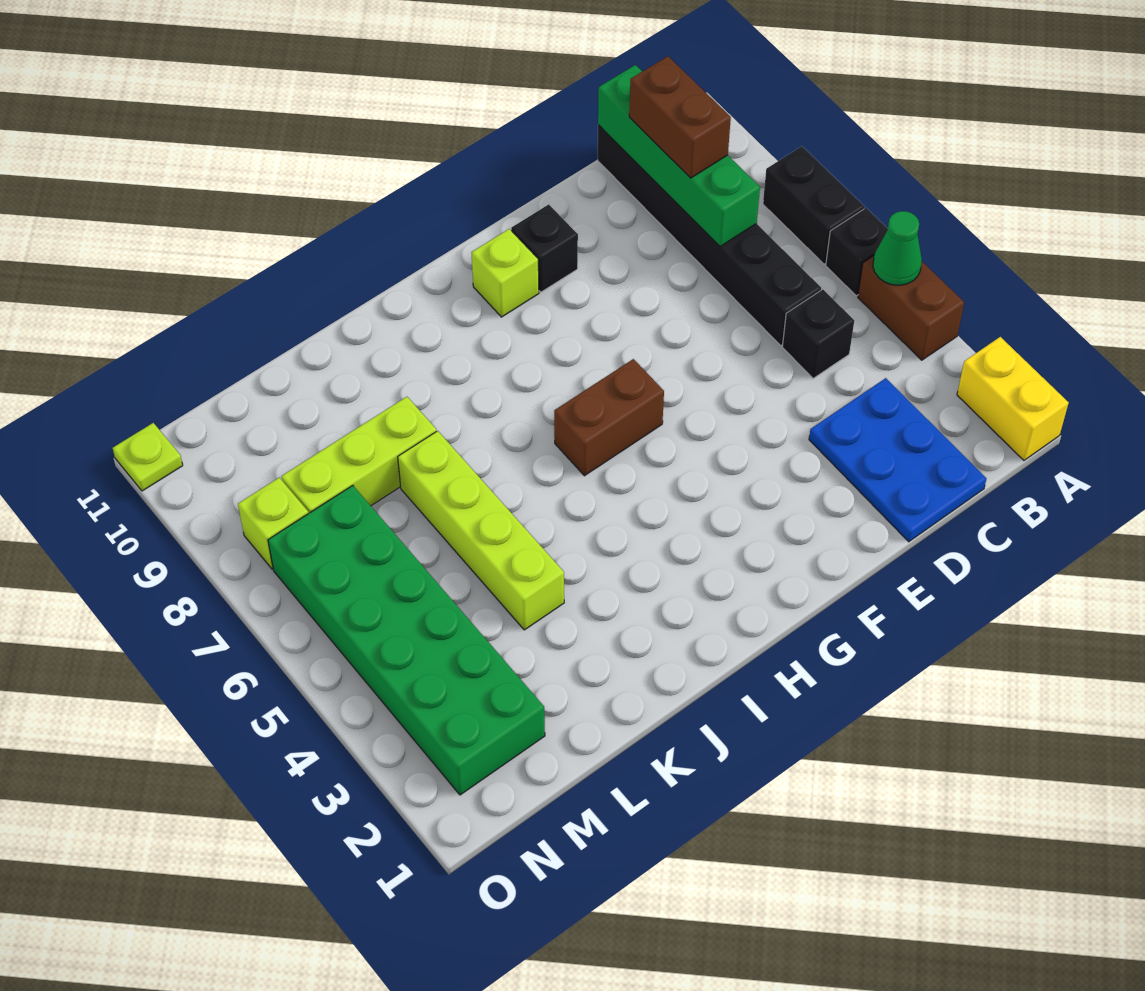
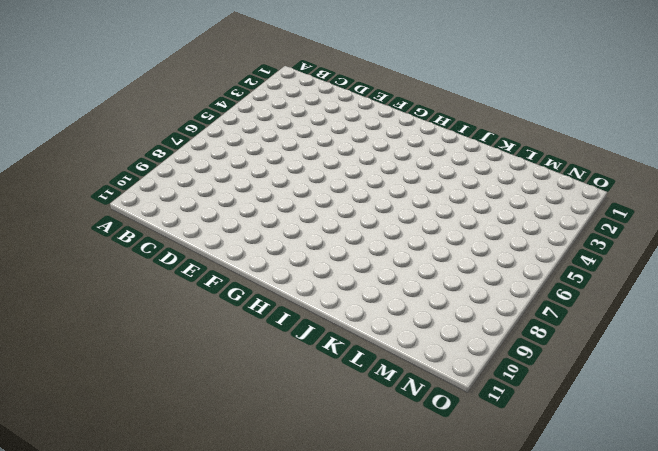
none -> yellow brick A1:A2 level 1
none -> brown brick A4:A5 level 1
none -> black brick A6 level 1

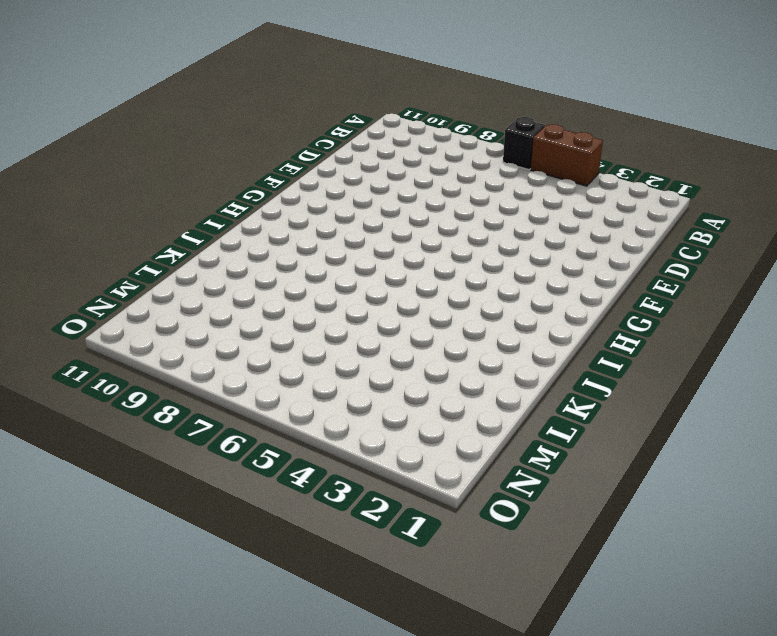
none -> yellow brick A1:A2 level 1
none -> black brick A7:A8 level 1
none -> blue plate C1:D3 level 1

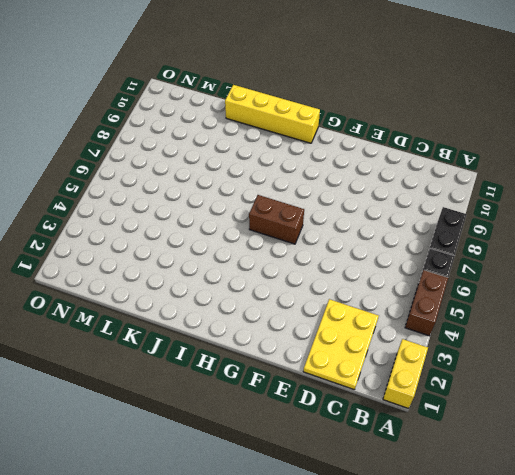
yellow plate C1:D3 level 1 -> blue plate C1:D3 level 1
yellow brick H11:K11 level 1 -> none
none -> black brick C5 level 1
none -> black brick C6:C11 level 1
none -> black brick F10 level 1

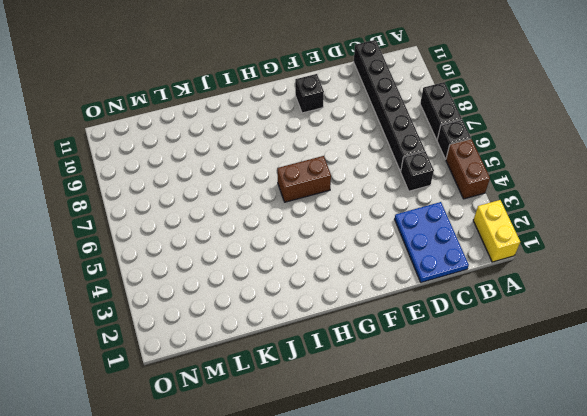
none -> lime brick G10 level 1
none -> lime brick K4:K7 level 1
none -> lime brick K8:M8 level 1

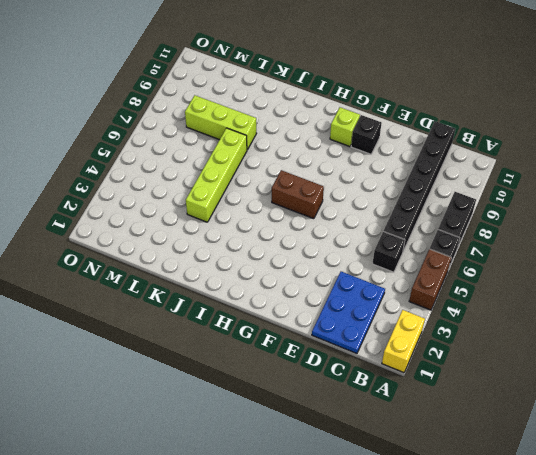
none -> green brick M2:N7 level 1
none -> lime brick N8 level 1
none -> lime plate O11 level 1

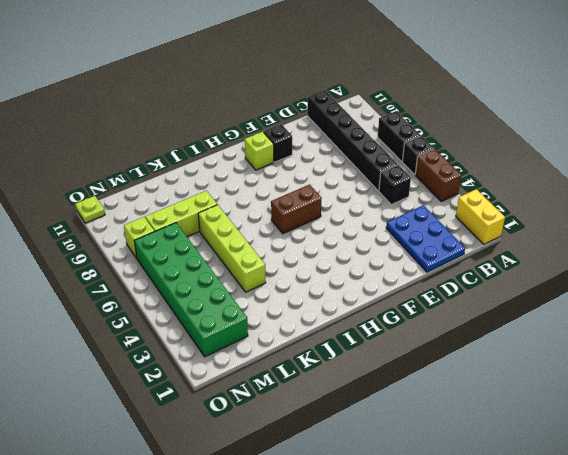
none -> green cone A5 level 2
none -> green brick C8:C11 level 2
none -> brown brick C9:C10 level 3

